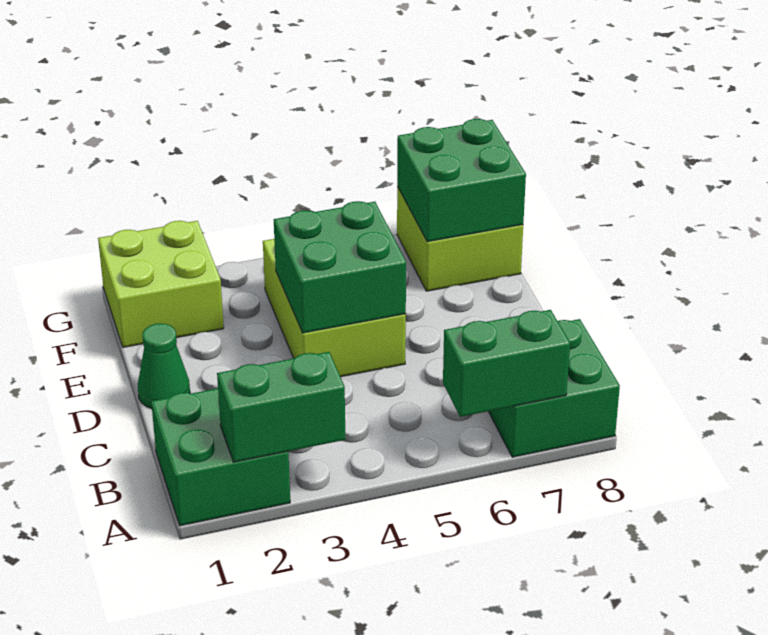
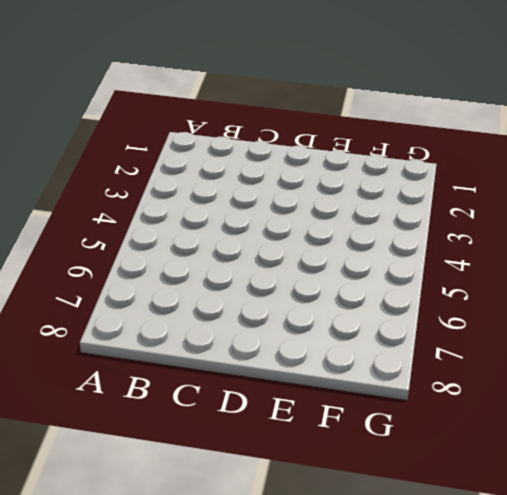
none -> green brick A1:B2 level 1
none -> green brick A7:B8 level 1

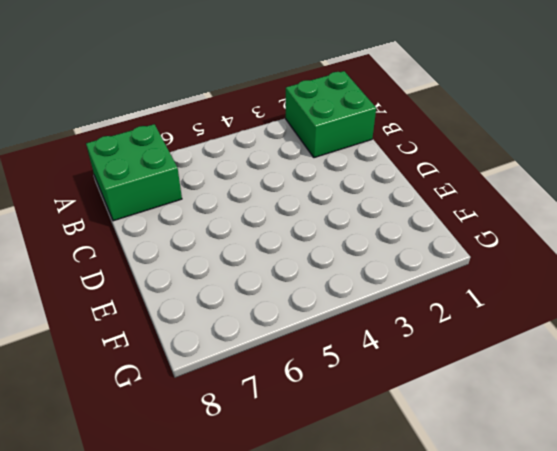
none -> green cone D1 level 1
none -> lime brick D4:F5 level 1

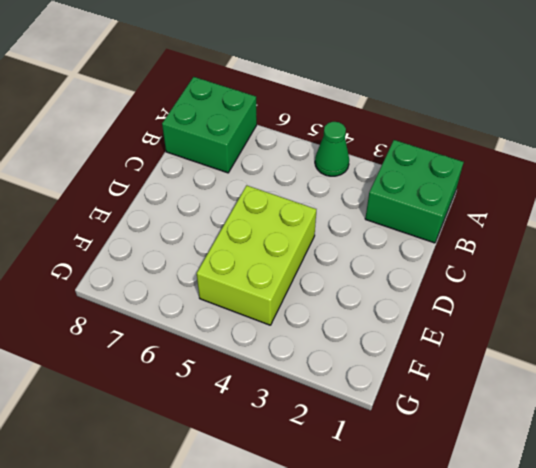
green cone A4 level 1 -> green cone D1 level 1
none -> lime brick F1:G2 level 1
none -> lime brick F7:G8 level 1

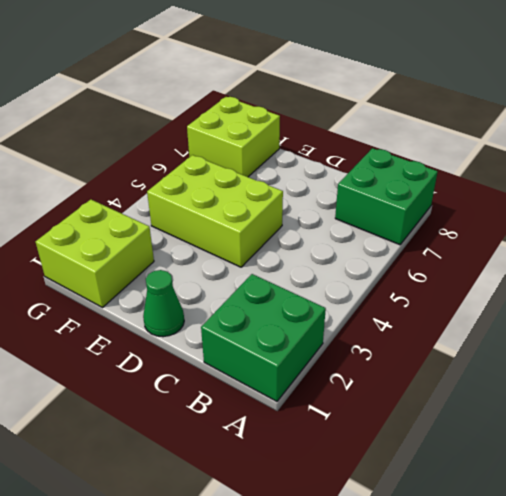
none -> green brick A2:A3 level 2
none -> green brick A6:A7 level 2

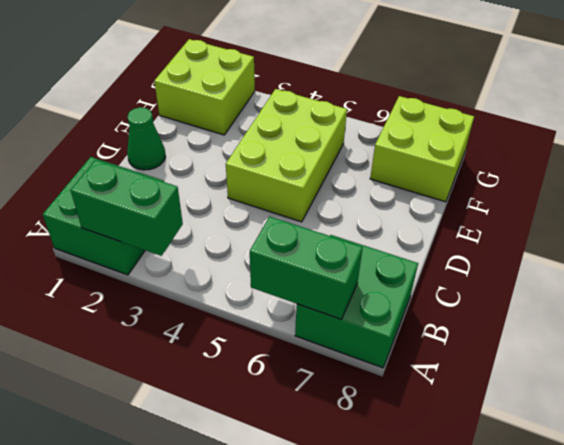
none -> green brick D4:E5 level 2
none -> green brick F7:G8 level 2

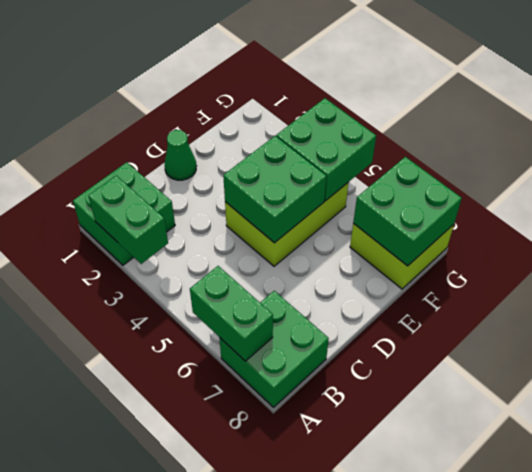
green brick F4:G5 level 2 -> none
none -> lime brick F1:G2 level 1

